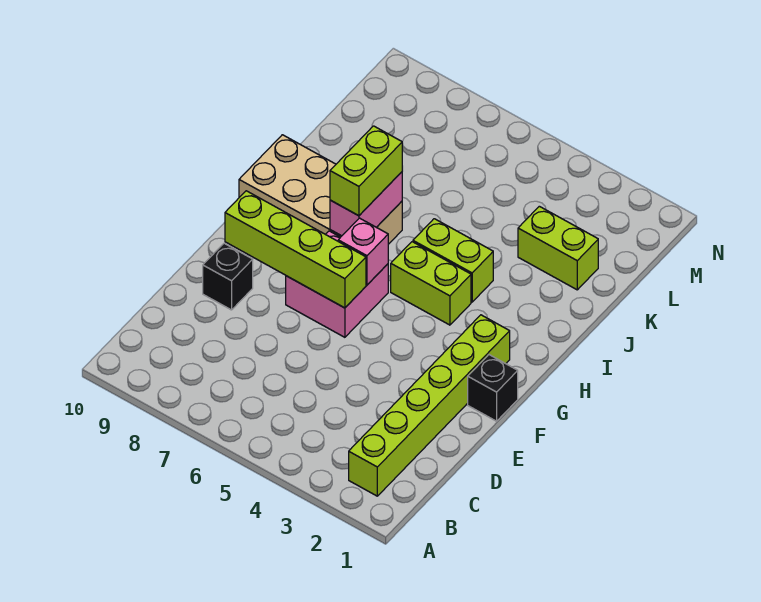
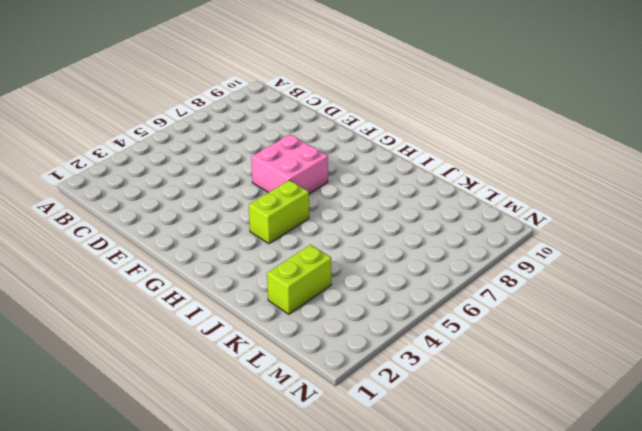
none -> lime brick B2:G2 level 1
none -> black brick E9 level 1
none -> black brick F1 level 1

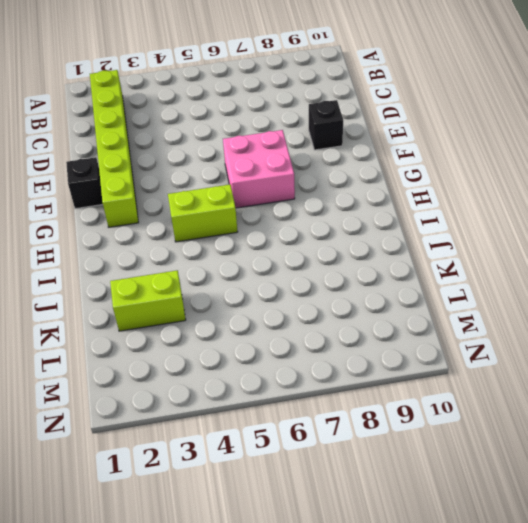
none -> tan brick H7:I10 level 1
none -> lime brick I4:I5 level 1
none -> lime brick F6:F9 level 2

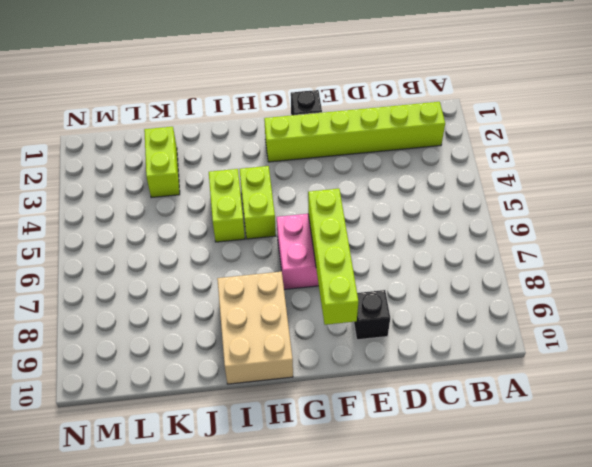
tan brick H8:I10 level 1 -> tan brick H7:I10 level 1
none -> pink brick G6 level 2
none -> pink brick H7:I7 level 2
none -> lime brick H7:I7 level 3

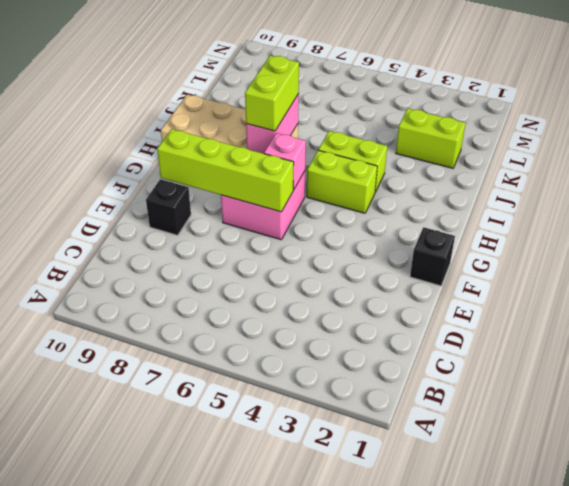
none -> lime brick B2:G2 level 1

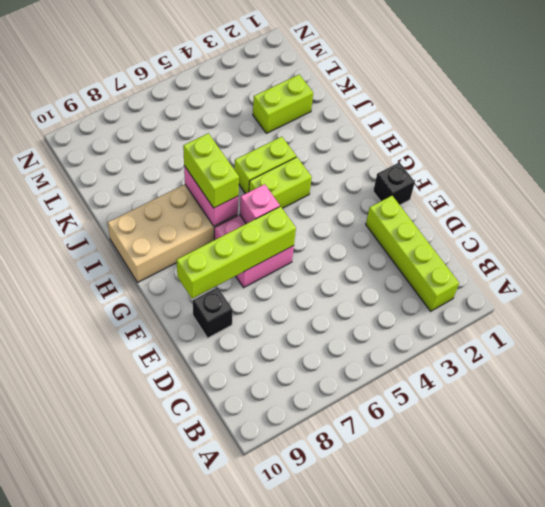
lime brick B2:E2 level 1 -> lime brick B2:G2 level 1

